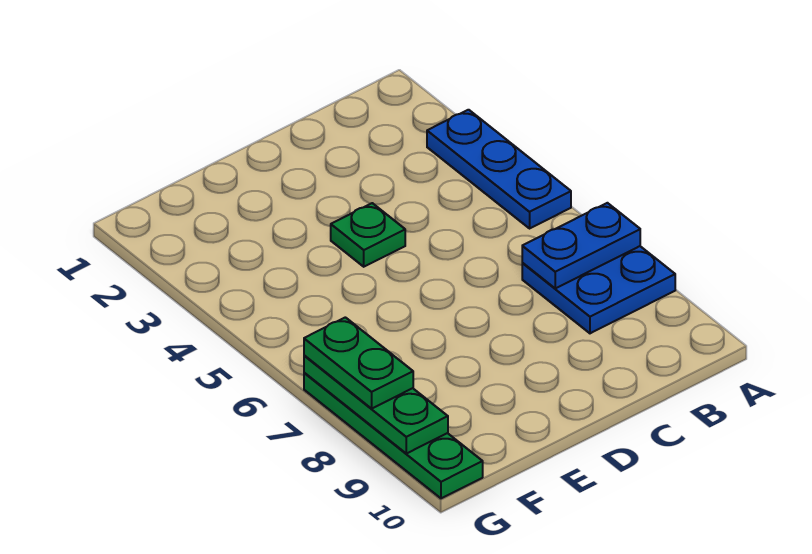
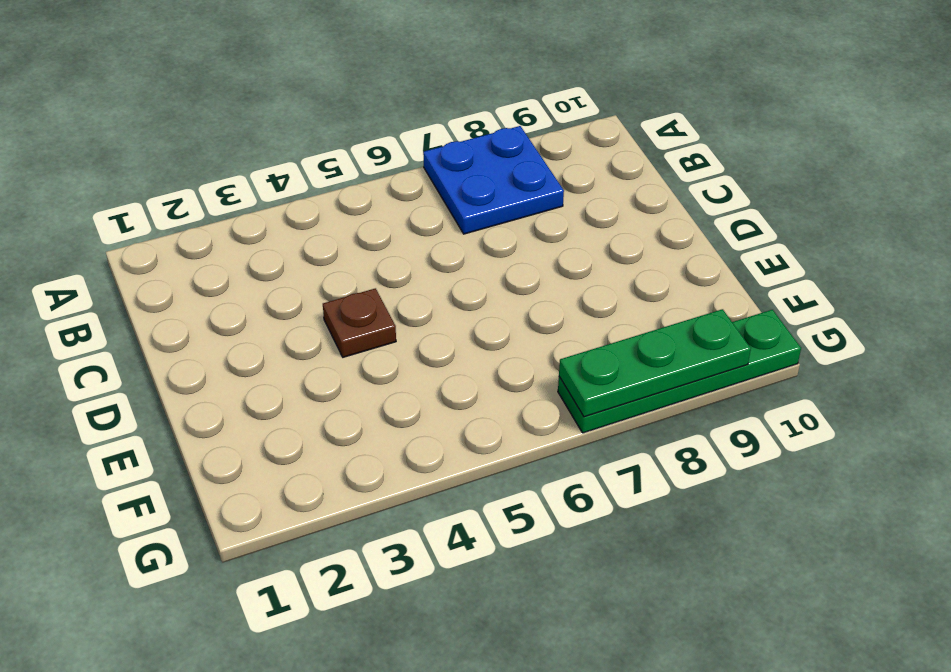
brown plate D4 level 1 -> green plate D4 level 1
none -> blue plate A3:A5 level 1
none -> blue plate A7:B7 level 2

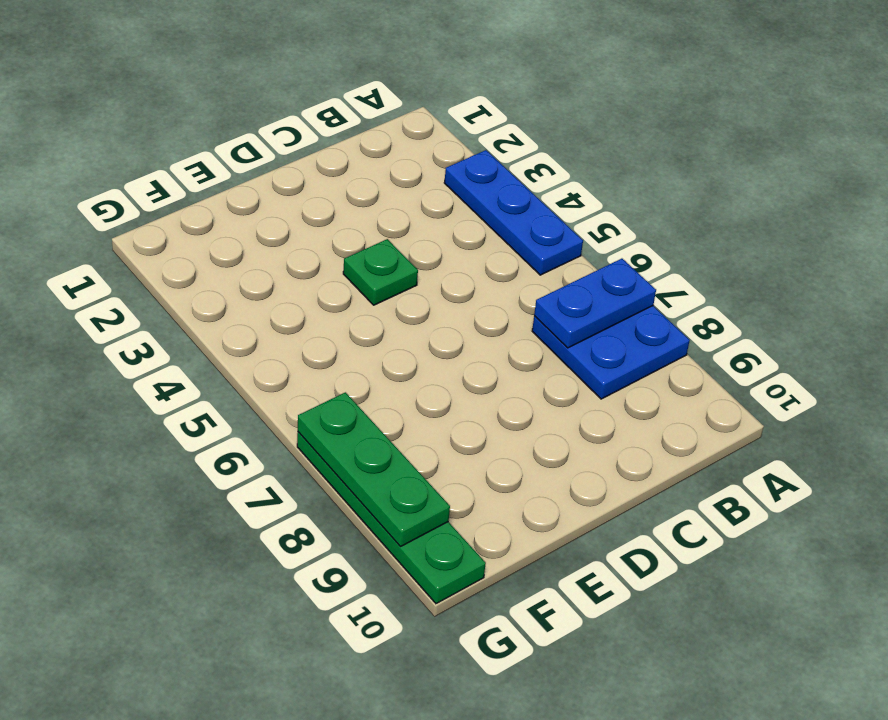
none -> green plate G7:G8 level 3

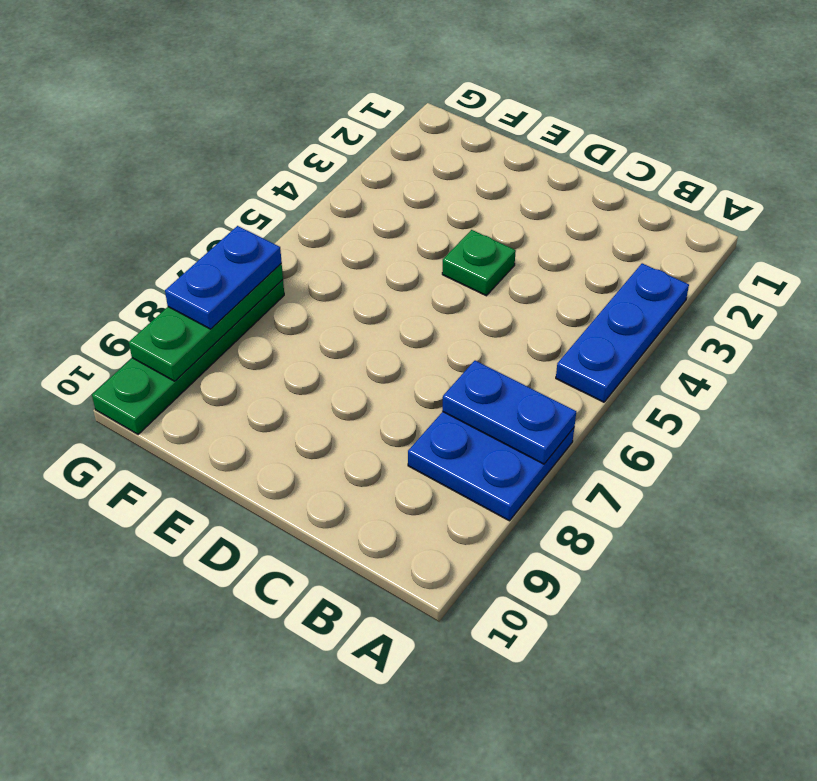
blue plate G7:G8 level 3 -> green plate G7:G8 level 3

